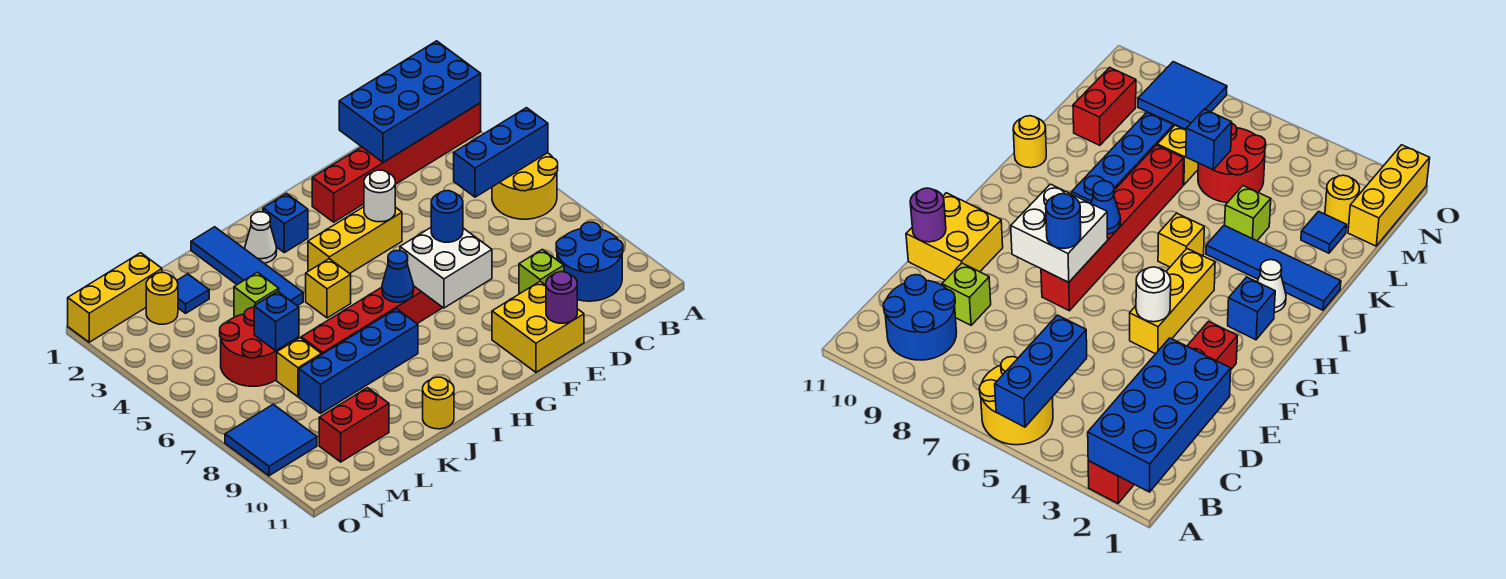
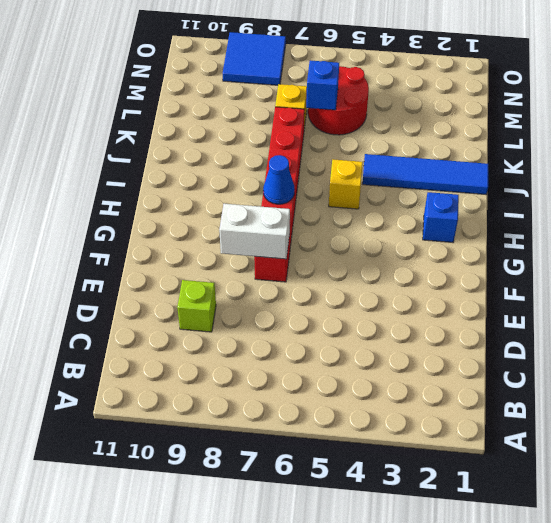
white brick F7:F8 level 2 -> white brick F7:G8 level 2
none -> red brick A2:F2 level 1
none -> yellow round brick A5:B6 level 1
none -> blue round brick B9:C10 level 1

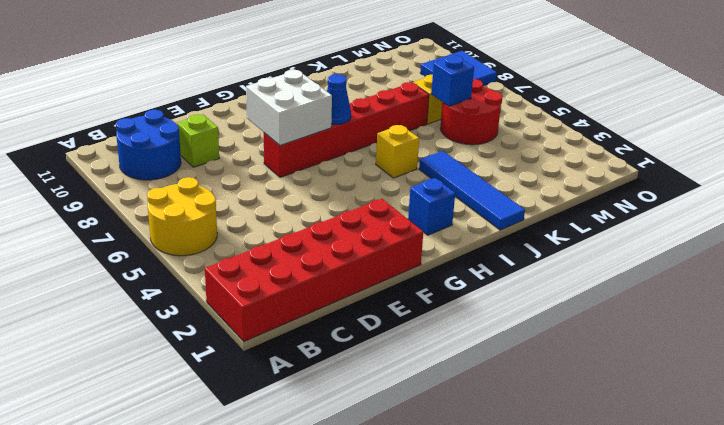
red brick A1:F2 level 1 -> red brick A2:F2 level 1
none -> yellow brick E10:F11 level 1
none -> yellow brick F4:H4 level 1
none -> white cone I2 level 1

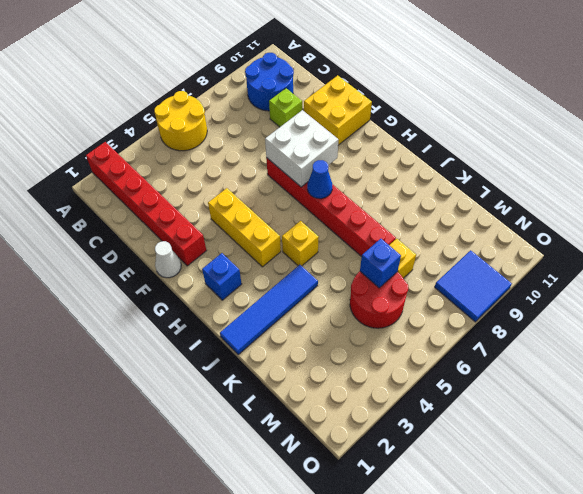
white cone F1 level 1 -> white cone I2 level 1
none -> blue brick I8:L8 level 1
none -> yellow round brick J11 level 1
none -> lime brick K4 level 1

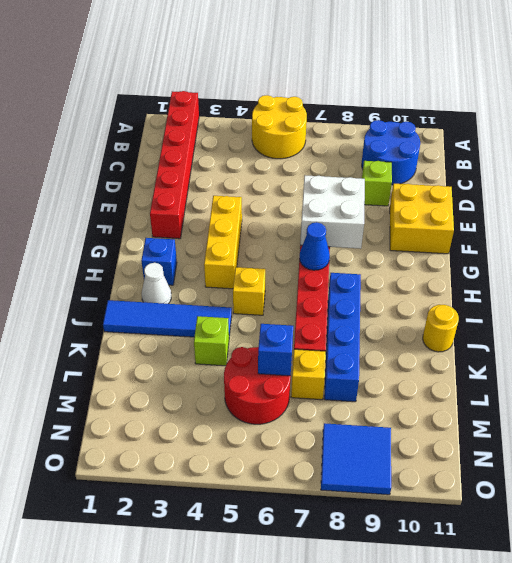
none -> blue tile L2 level 1
none -> red brick L10:M10 level 1
none -> yellow brick M1:O1 level 1

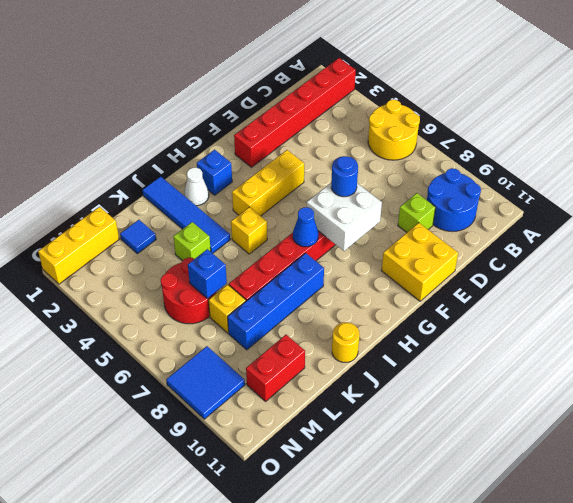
none -> yellow round brick M2 level 1
none -> blue brick A1:D2 level 2
none -> blue brick A5:C5 level 2

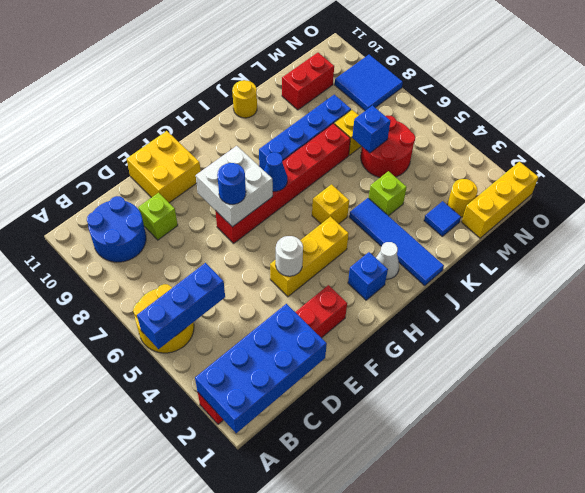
none -> purple round brick E11 level 2

